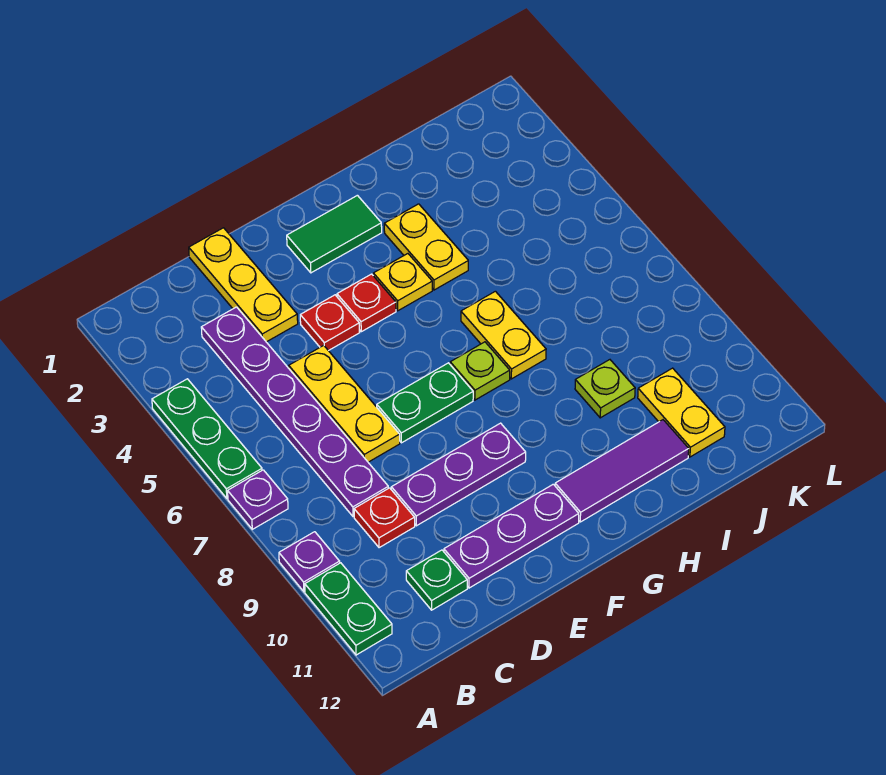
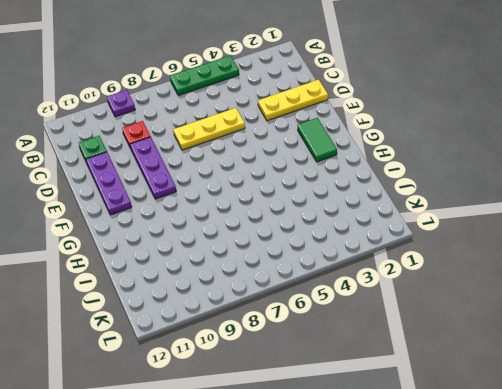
none -> purple plate A7 level 1
none -> green plate A10:A11 level 1
none -> purple plate C3:C8 level 1

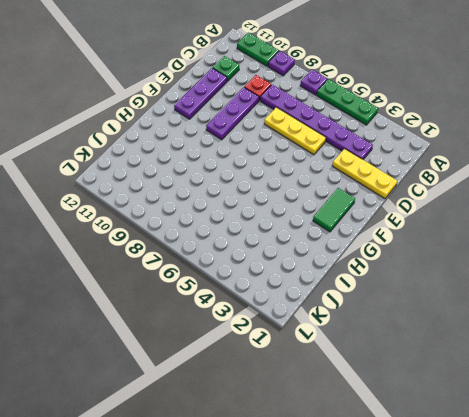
none -> red plate E4 level 1
none -> green plate E7:F7 level 1
none -> red plate F4 level 1

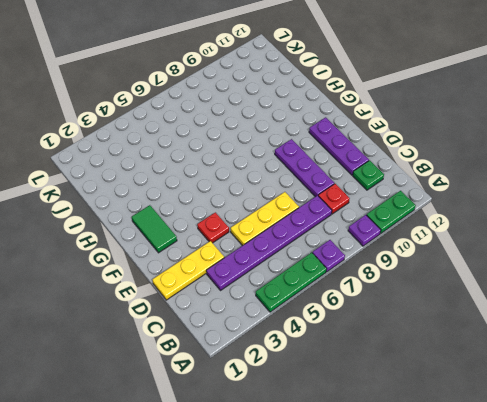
none -> green plate E7:F7 level 1
none -> red plate F4 level 1
none -> yellow plate G4 level 1

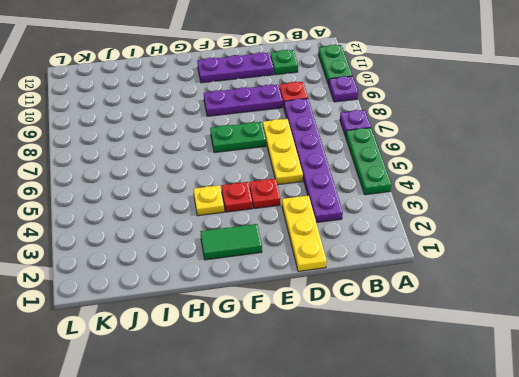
none -> lime plate G7 level 1
none -> purple tile G11:I11 level 1
none -> yellow plate H3:H4 level 1

